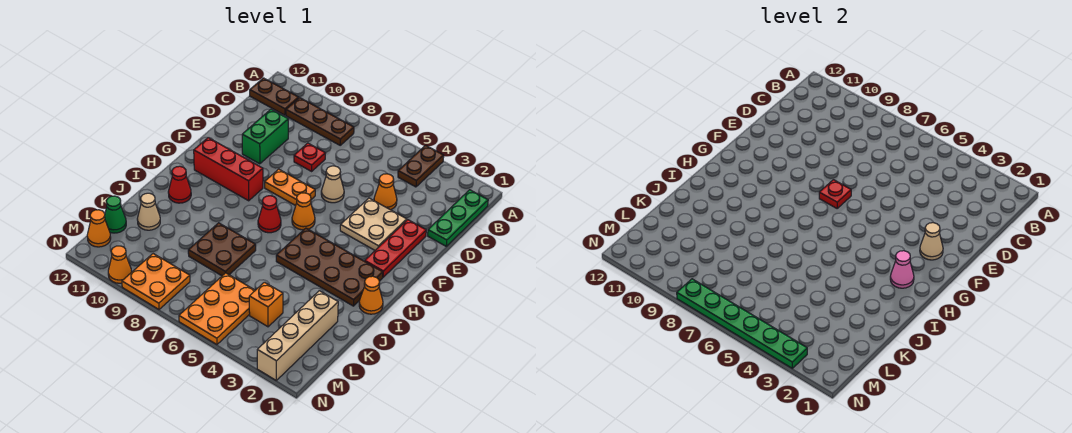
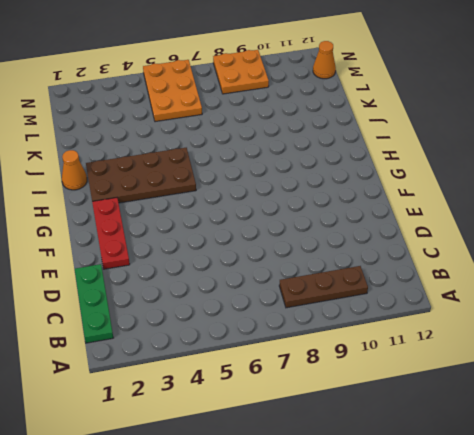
none -> brown plate A4:B4 level 1
none -> brown plate B11:B12 level 1
none -> orange cone D4 level 1
none -> red plate D8 level 1

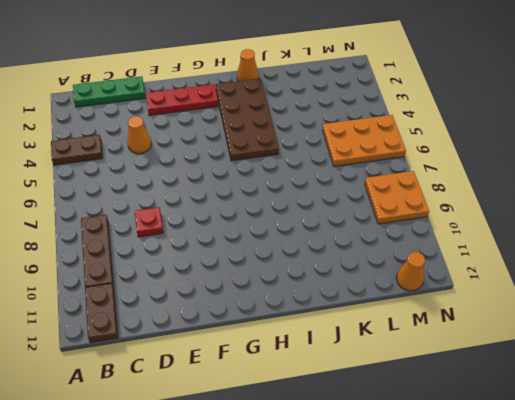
none -> green brick D10:E10 level 1
none -> tan plate E3:F4 level 1
none -> tan cone E6 level 1
none -> orange plate F7:F8 level 1

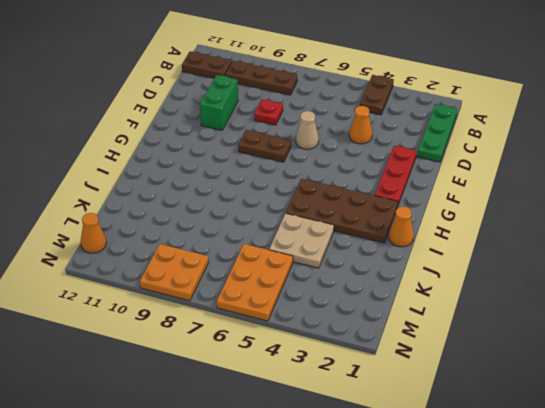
brown plate F7:F8 level 1 -> orange plate F7:F8 level 1
tan plate J4:K5 level 1 -> tan plate E3:F4 level 1
none -> orange cone G6 level 1
none -> red brick G9:G11 level 1
none -> red cone H7 level 1
none -> red cone I11 level 1

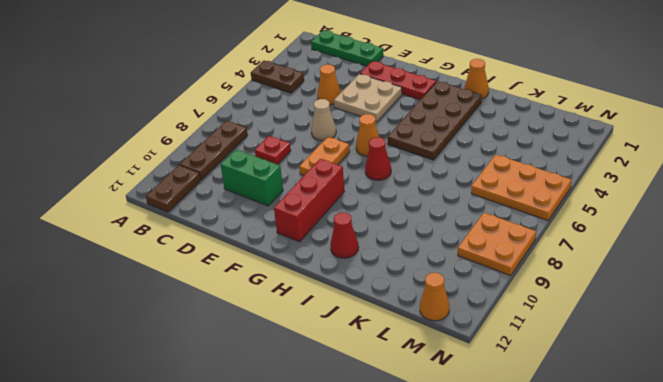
none -> brown plate J7:K8 level 1
none -> tan brick K2:N2 level 1
none -> tan cone K11 level 1
none -> orange brick L4 level 1

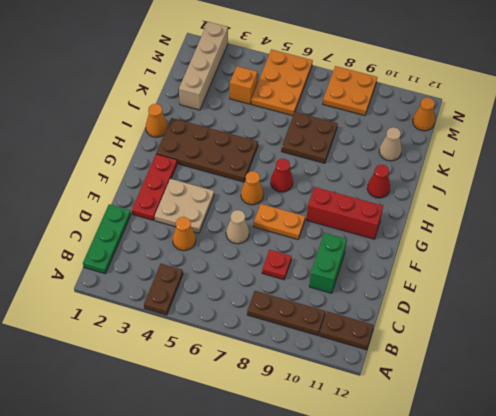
none -> green cone L12 level 1
none -> orange cone N10 level 1
none -> tan cone F2 level 2
none -> red plate F7 level 2

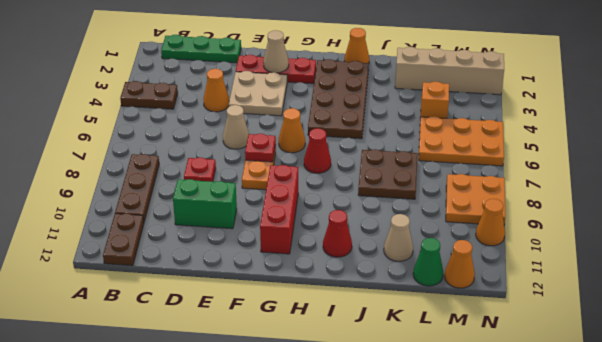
none -> pink cone H2 level 2
none -> green plate N3:N8 level 2

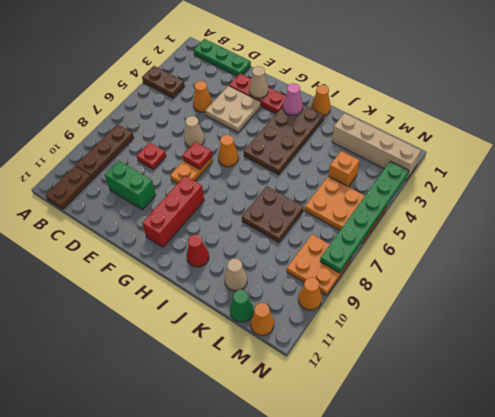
none -> red cone H7 level 1

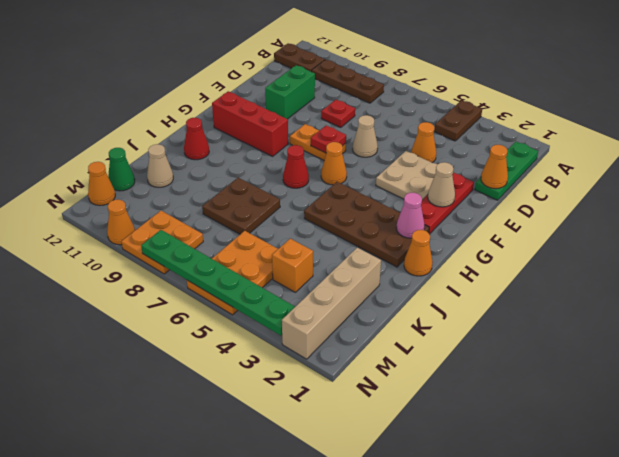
orange cone D1 level 2 -> none

